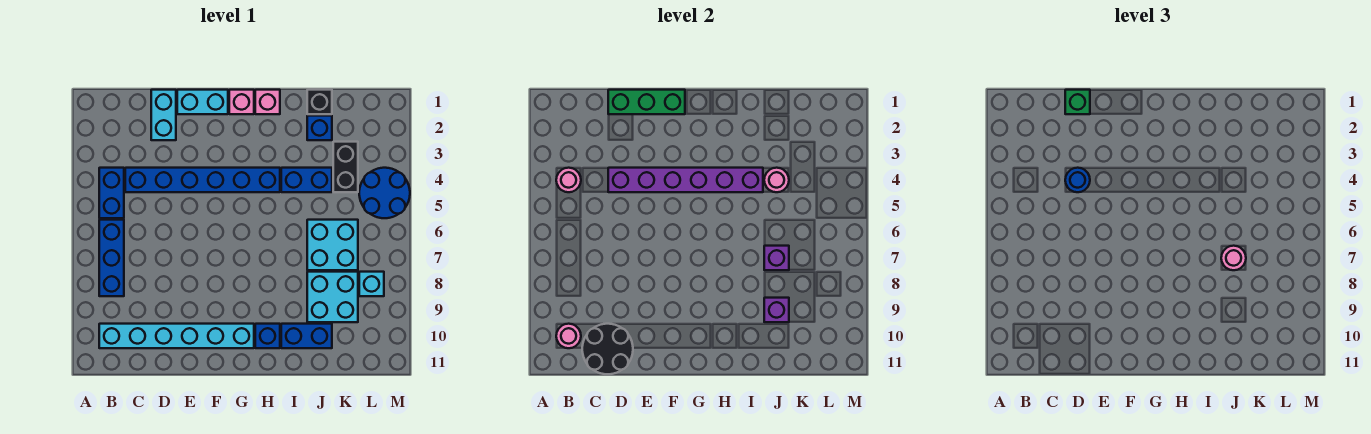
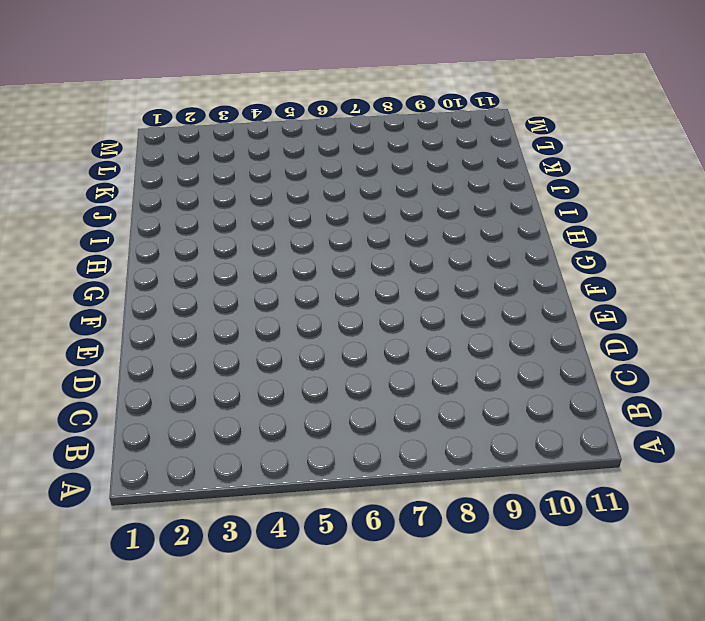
none -> blue brick B4:B5 level 1
none -> blue brick B6:B8 level 1
none -> cyan brick B10:G10 level 1

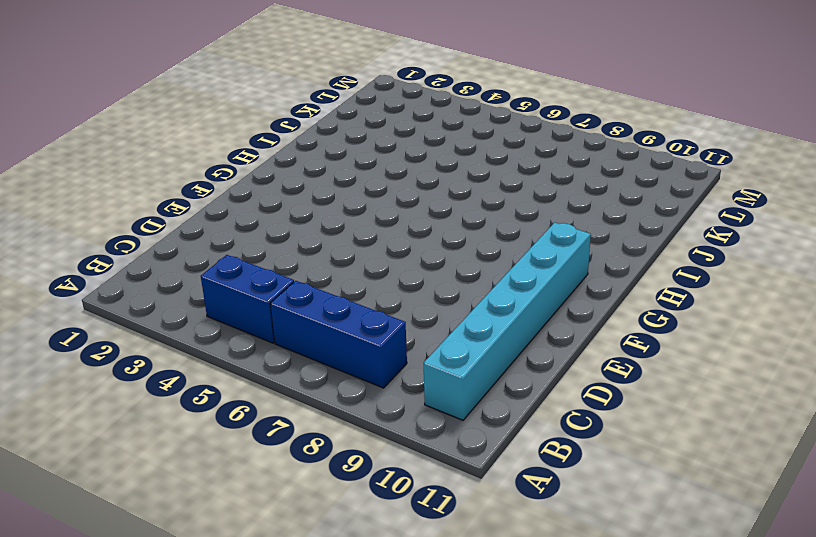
none -> blue brick C4:H4 level 1
none -> cyan brick D1:D2 level 1
none -> cyan brick E1:F1 level 1

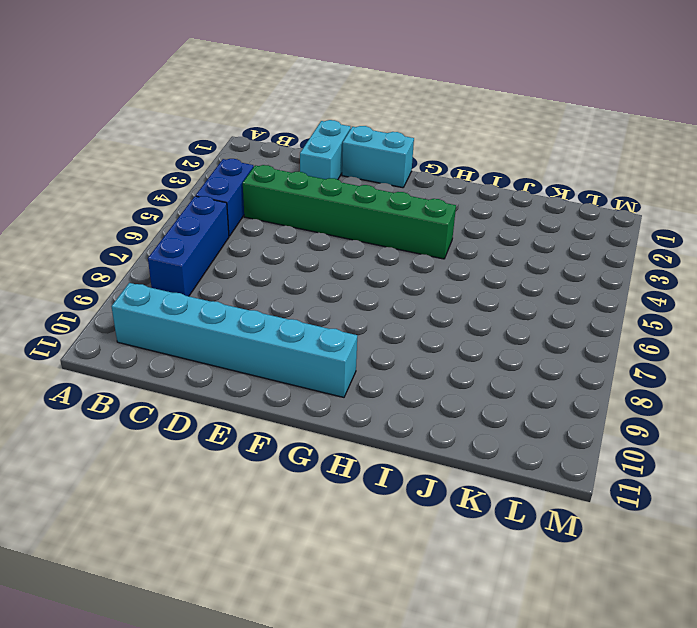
green brick C4:H4 level 1 -> blue brick C4:H4 level 1
none -> pink brick G1 level 1
none -> pink brick H1 level 1
none -> blue brick H10 level 1

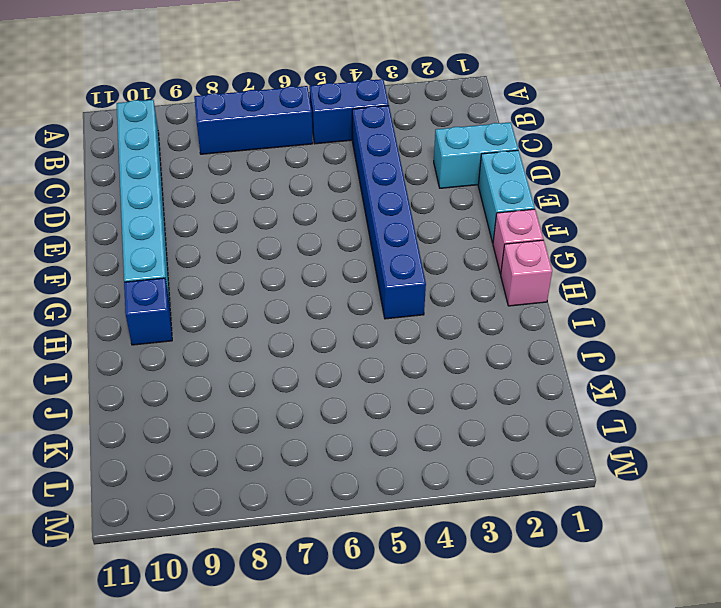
none -> blue brick I4:J4 level 1
none -> blue brick I10:J10 level 1
none -> black brick J1 level 1

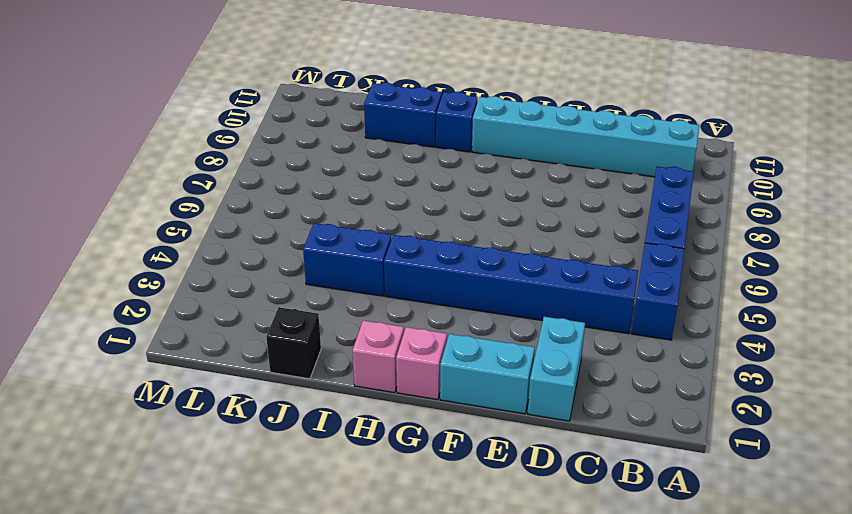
none -> blue brick J2 level 1
none -> cyan brick J6:K7 level 1
none -> cyan brick J8:K9 level 1

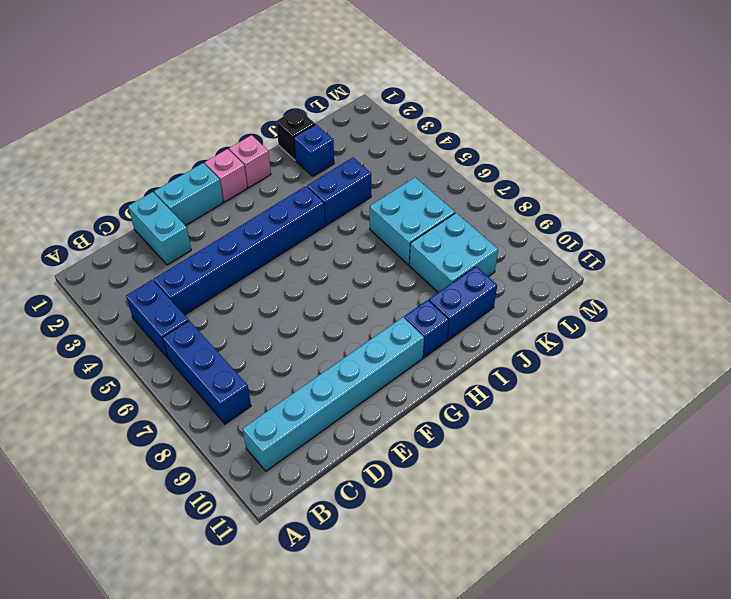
none -> black brick K3:K4 level 1
none -> blue round brick L4:M5 level 1
none -> cyan brick L8 level 1

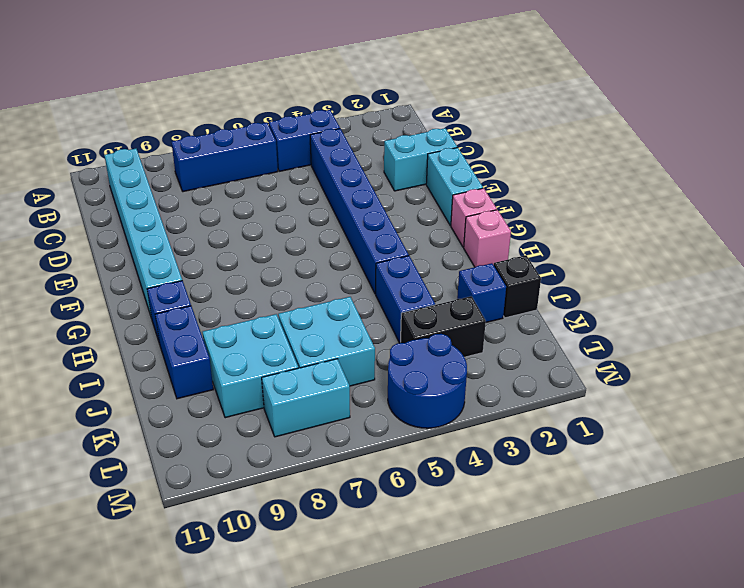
cyan brick L7:L8 level 1 -> cyan brick L8 level 1
none -> pink round brick B4 level 2
none -> pink round brick B10 level 2
none -> black round brick C10:D11 level 2

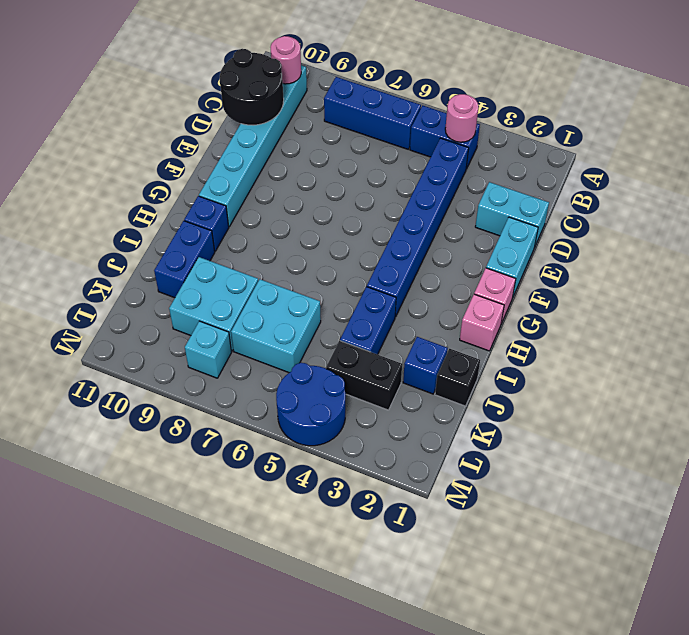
none -> green brick D1:F1 level 2
none -> purple brick D4:I4 level 2
none -> pink round brick J4 level 2

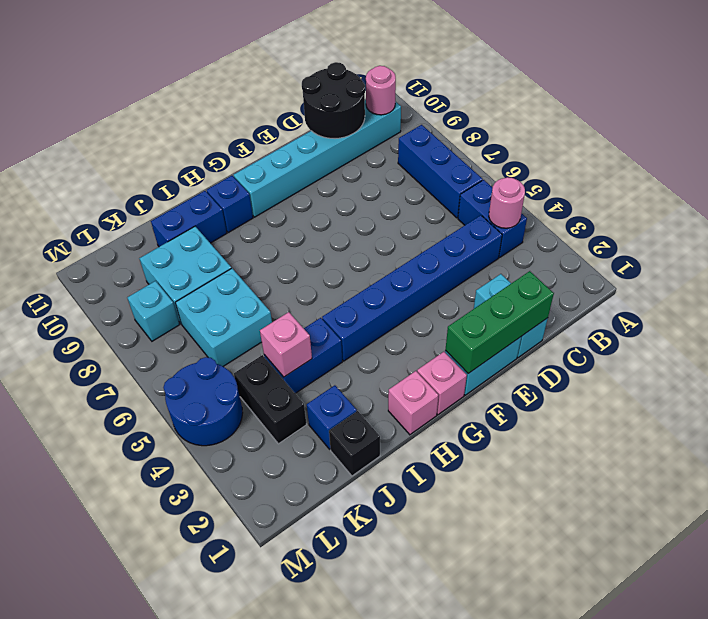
pink brick J4 level 2 -> pink round brick J4 level 2
none -> purple brick D4:I4 level 2
none -> purple brick J7 level 2
none -> purple brick J9 level 2

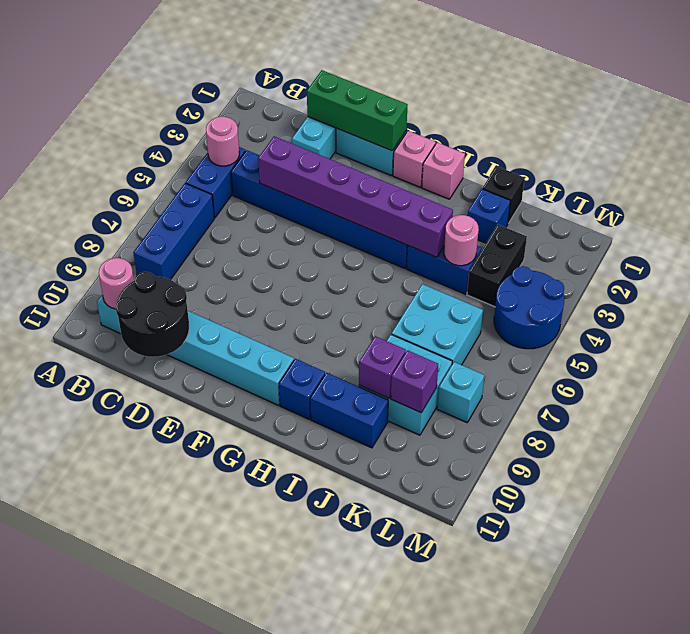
purple brick K9 level 2 -> purple brick J7 level 2
none -> green brick D1 level 3
none -> blue round brick D4 level 3
none -> pink round brick J7 level 3

